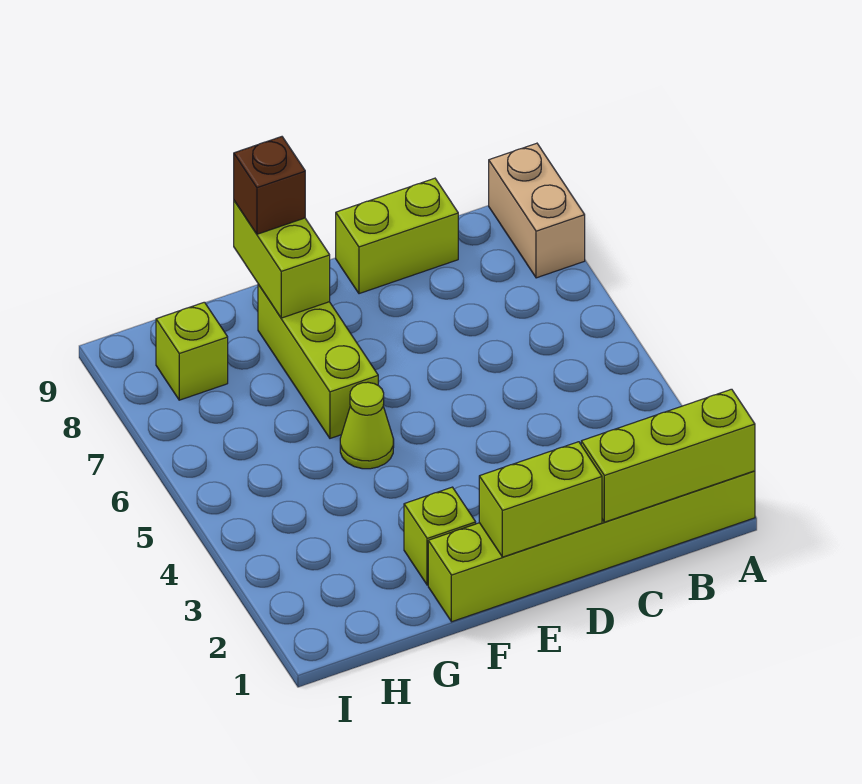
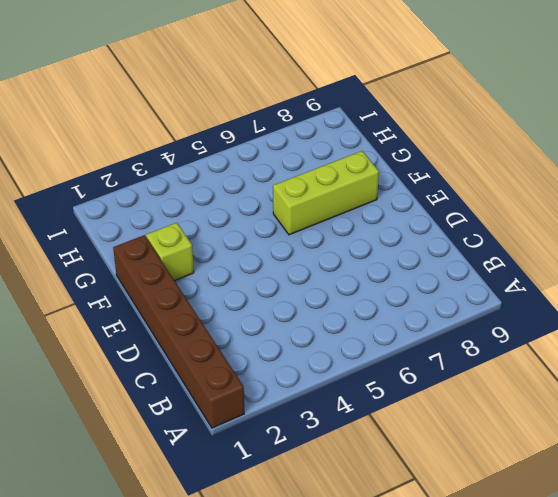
brown brick A1:F1 level 1 -> lime brick A1:F1 level 1
none -> tan brick A8:A9 level 1
none -> lime brick C9:D9 level 1

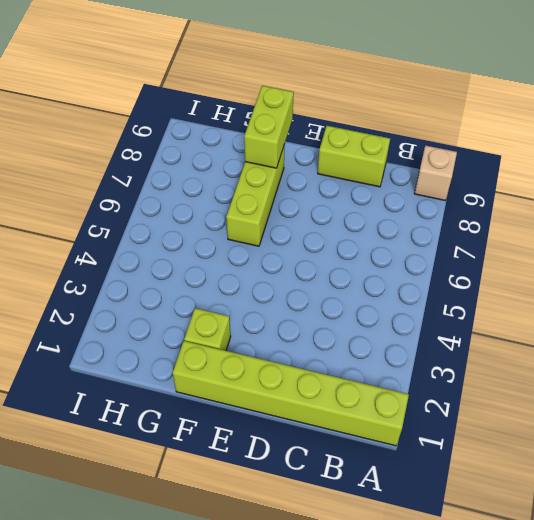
tan brick A9 level 1 -> tan brick A8:A9 level 1
none -> lime cone F5 level 1
none -> lime brick H8 level 1

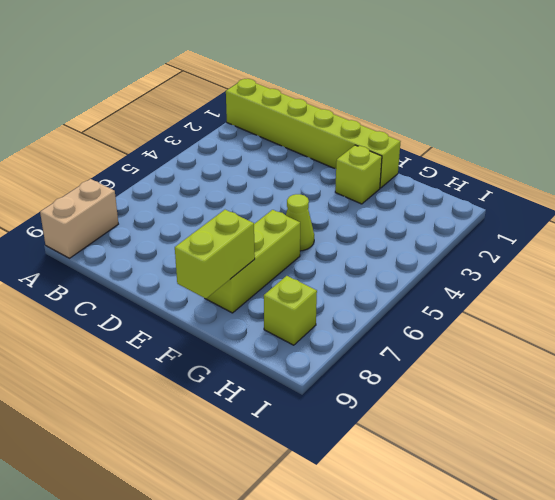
none -> lime brick C9:D9 level 1
none -> lime brick A1:C1 level 2

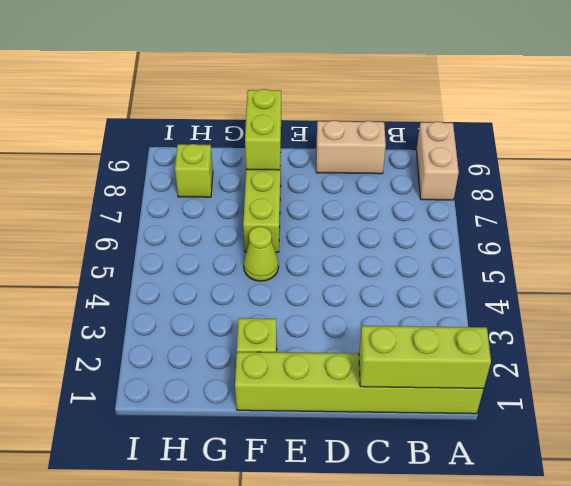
tan brick C9:D9 level 1 -> lime brick C9:D9 level 1
none -> lime brick D1:E1 level 2
none -> brown brick F9 level 3

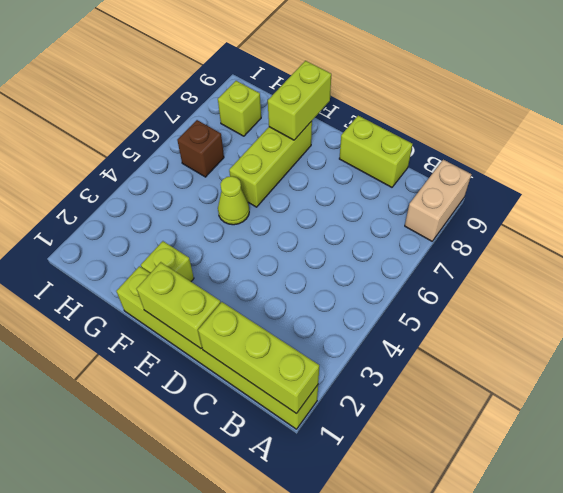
brown brick H6 level 1 -> brown brick F9 level 3

